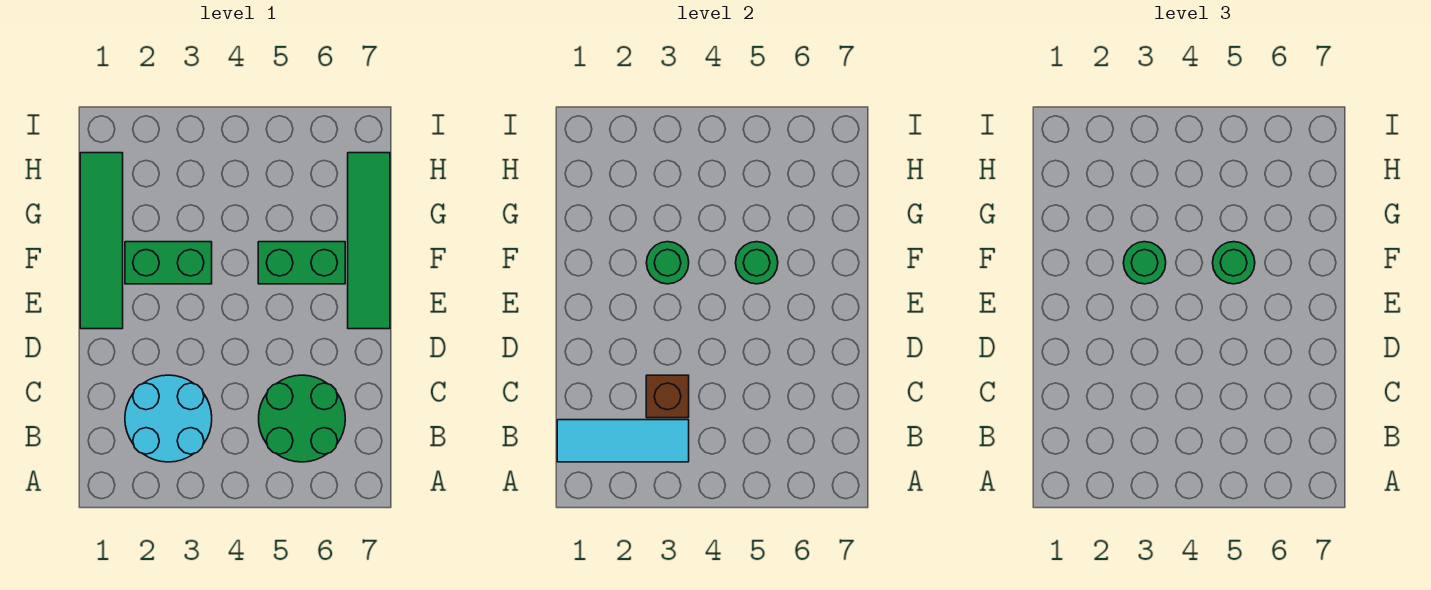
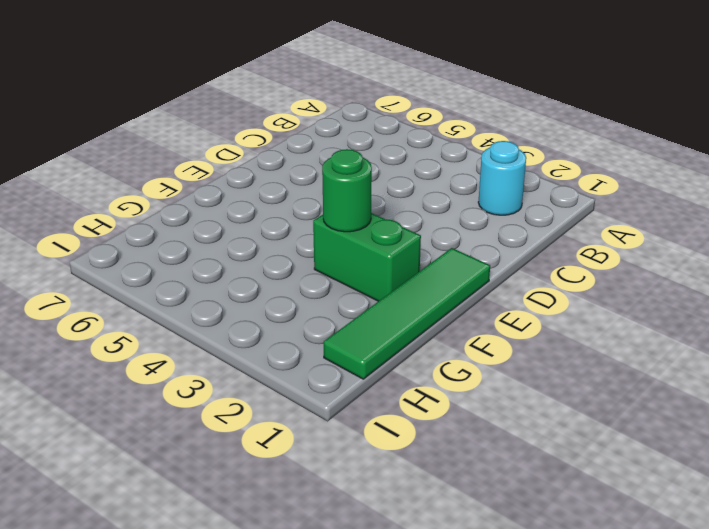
cyan round brick B2 level 1 -> cyan round brick B2:C3 level 1
none -> green round brick B5:C6 level 1
none -> green tile E7:H7 level 1
none -> green brick F5:F6 level 1

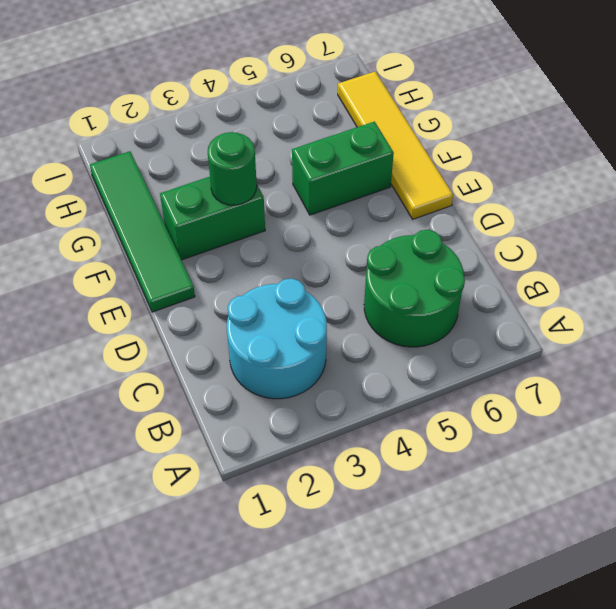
yellow tile E7:H7 level 1 -> green tile E7:H7 level 1
none -> cyan tile B1:B3 level 2
none -> brown brick C3 level 2
none -> green round brick F5 level 2

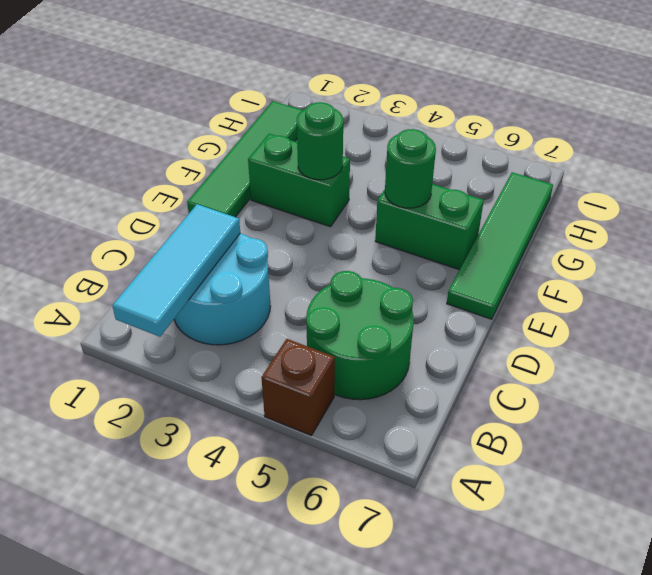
cyan tile A2:C2 level 2 -> cyan tile B1:B3 level 2
brown brick A5 level 1 -> brown brick C3 level 2
none -> green round brick F3 level 3
none -> green round brick F5 level 3

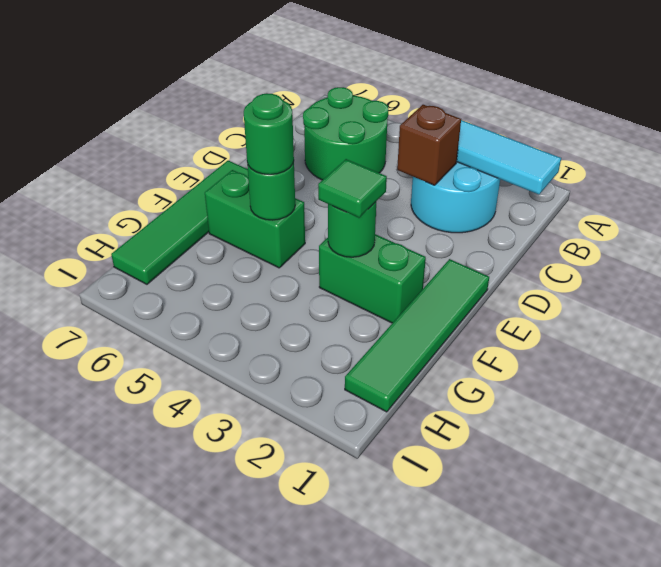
green tile F3 level 3 -> green round brick F3 level 3

